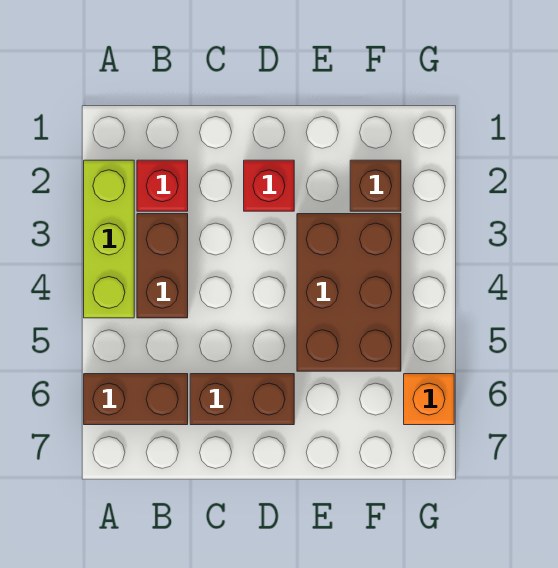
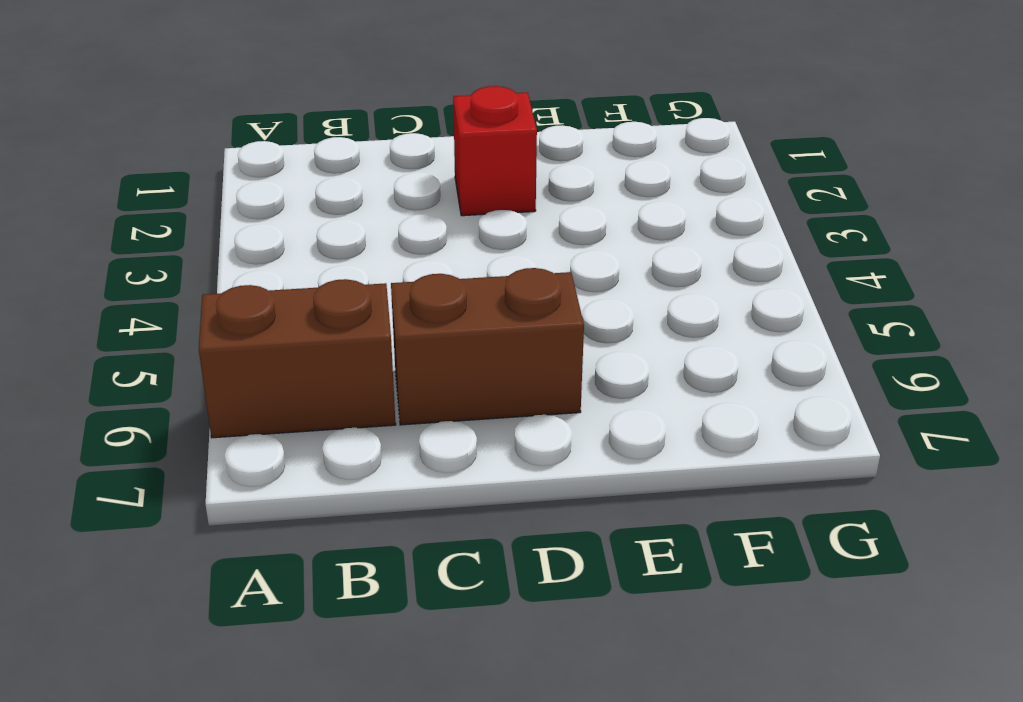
none -> lime brick A2:A4 level 1
none -> red brick B2 level 1

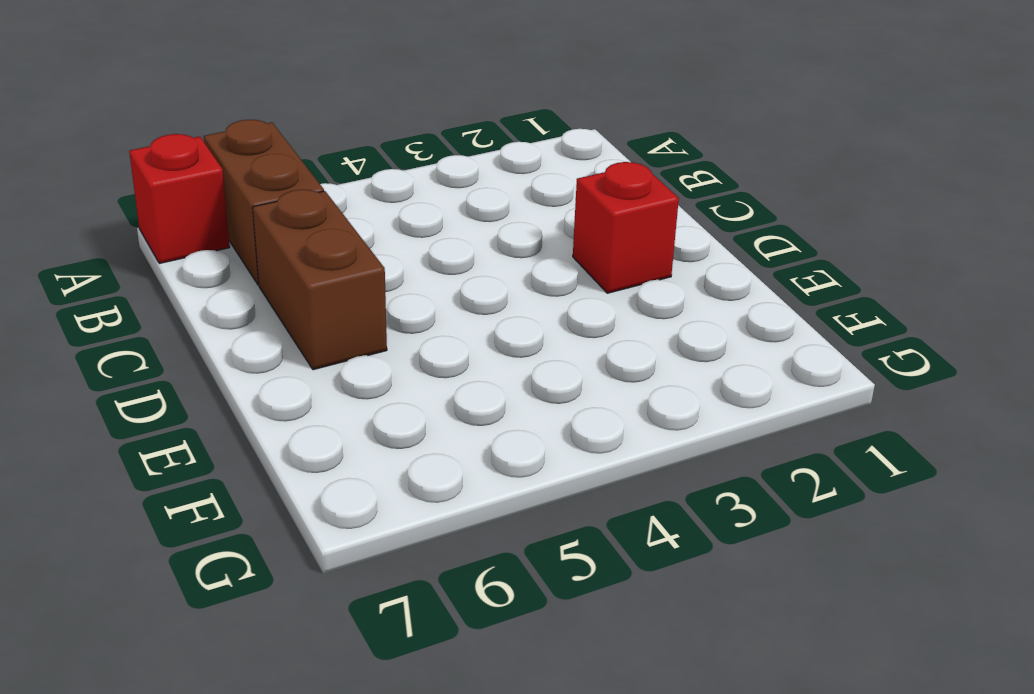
red brick A7 level 1 -> red brick B2 level 1
none -> lime brick A2:A4 level 1
none -> brown brick B3:B4 level 1

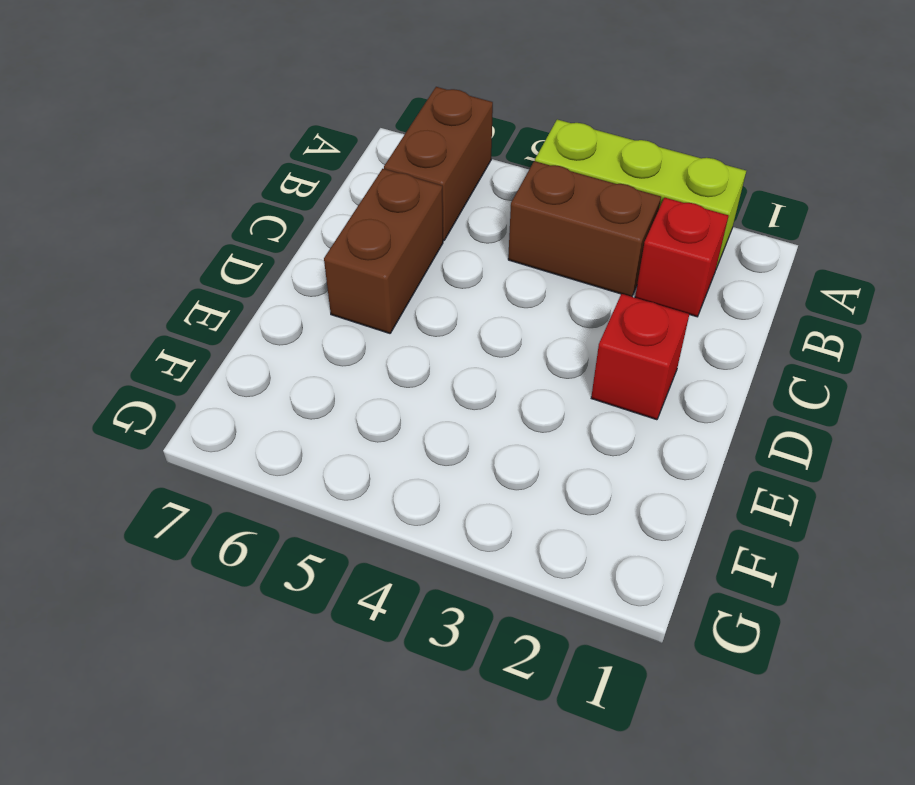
none -> brown brick E3:F5 level 1
none -> brown brick F2 level 1

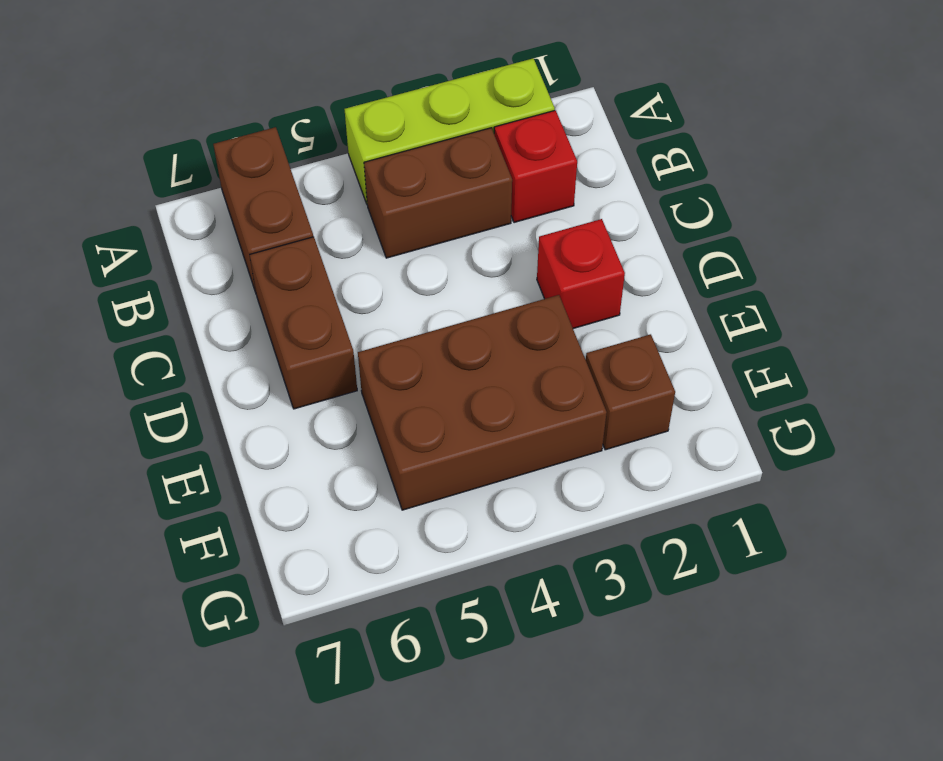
none -> orange brick G6 level 1

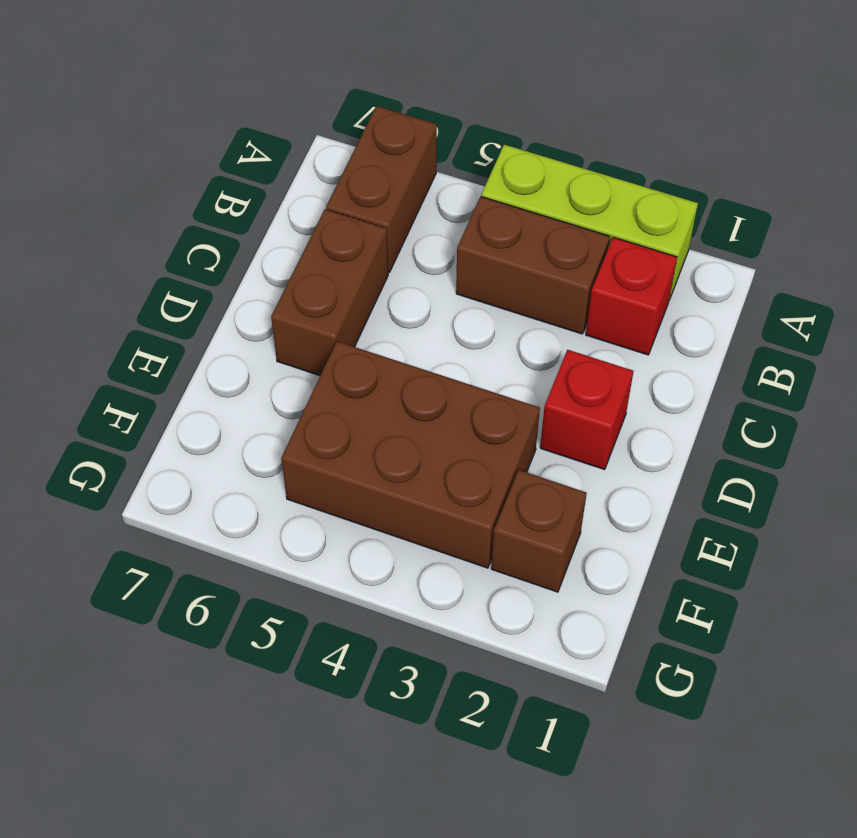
none -> orange brick G6 level 1

